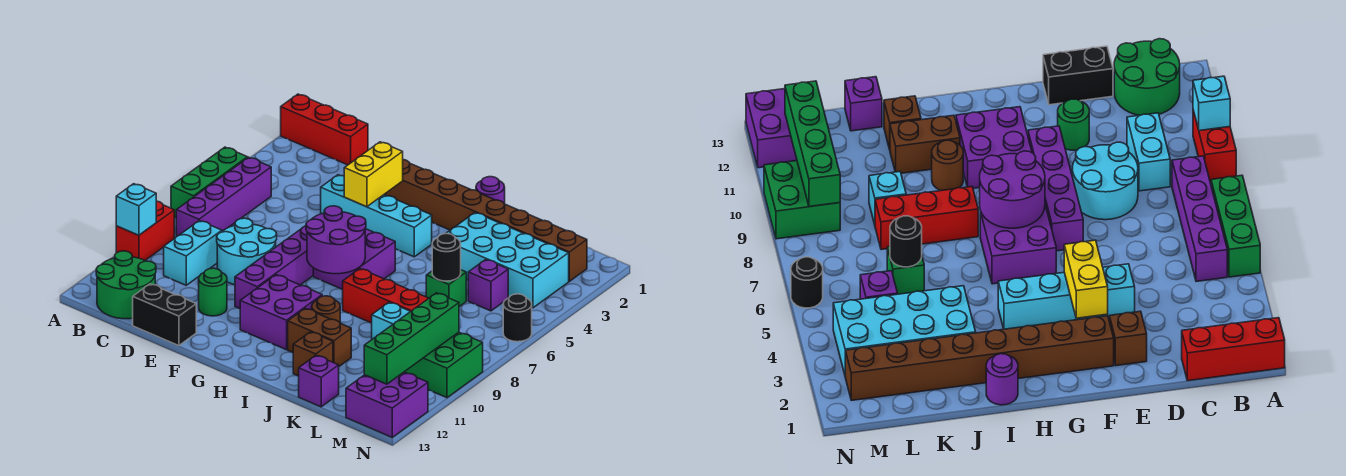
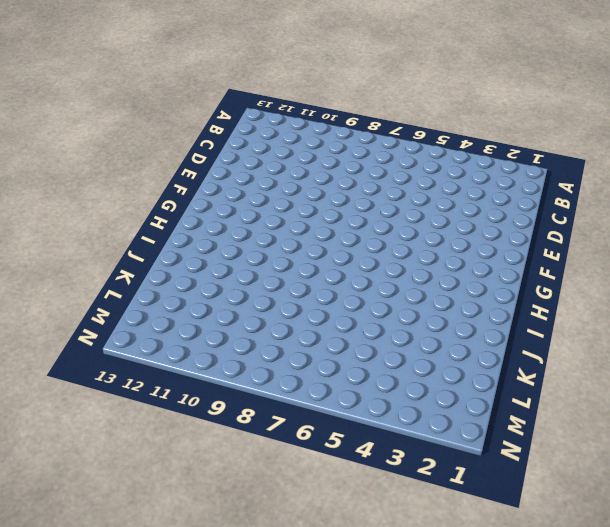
none -> red brick A1:C1 level 1
none -> green brick A5:A7 level 1
none -> red brick A9:A10 level 1
none -> purple brick B5:B8 level 1

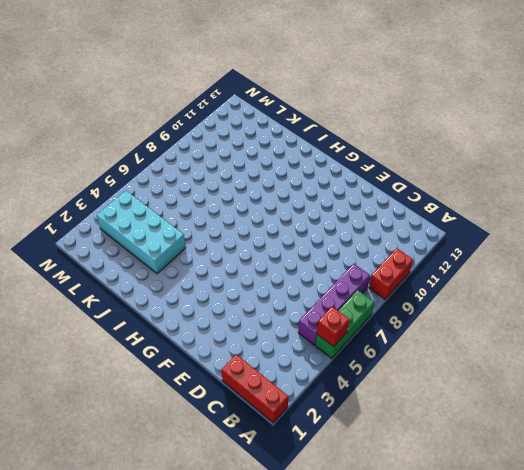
red brick A5 level 2 -> none
none -> green round brick B12:C13 level 1
none -> cyan brick C9:C10 level 1
none -> cyan round brick D8:E9 level 1
none -> black brick D13:E13 level 1

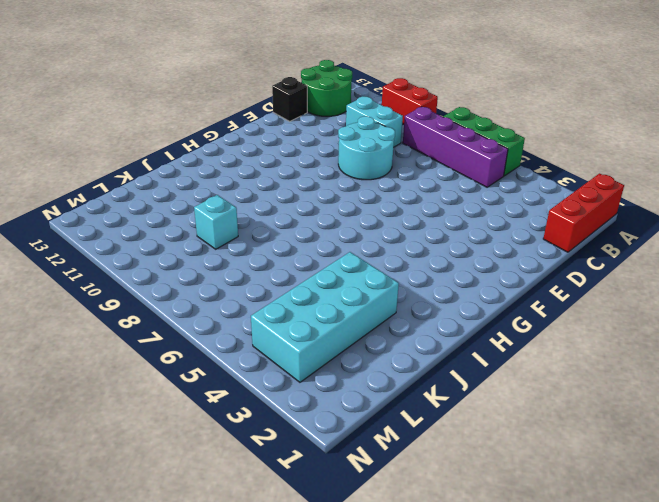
black brick D13 level 1 -> black brick D13:E13 level 1
none -> brown brick E2 level 1
none -> cyan brick E4:H4 level 1
none -> green round brick E11 level 1
none -> brown brick F2:M2 level 1

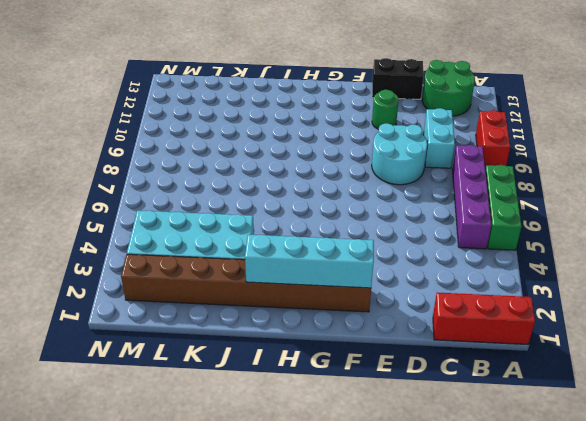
cyan brick F2:I2 level 2 -> cyan brick E4:H4 level 1
none -> brown brick E2 level 1
none -> purple brick F7:F10 level 1
none -> purple brick G6:H7 level 1
none -> purple brick G10:H11 level 1

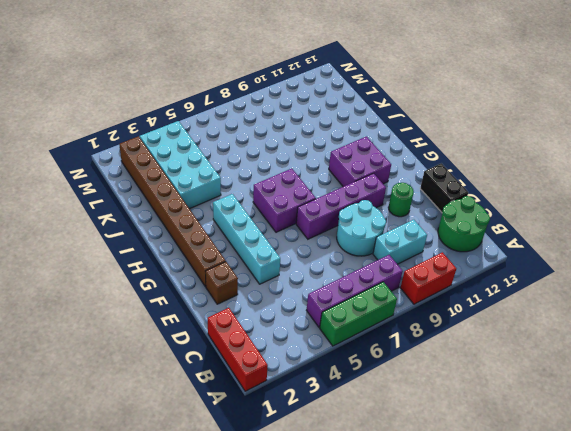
none -> purple round brick I1 level 1
none -> red brick I8:K8 level 1
none -> brown round brick I10 level 1
none -> brown brick I11:J11 level 1

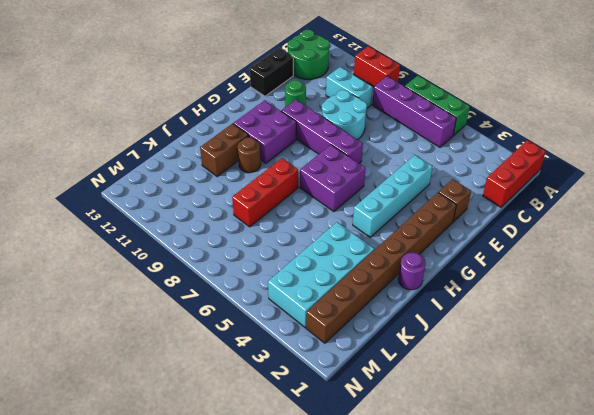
none -> brown brick J12 level 1
none -> green brick K6 level 1
none -> cyan brick K9 level 1
none -> purple brick K13 level 1

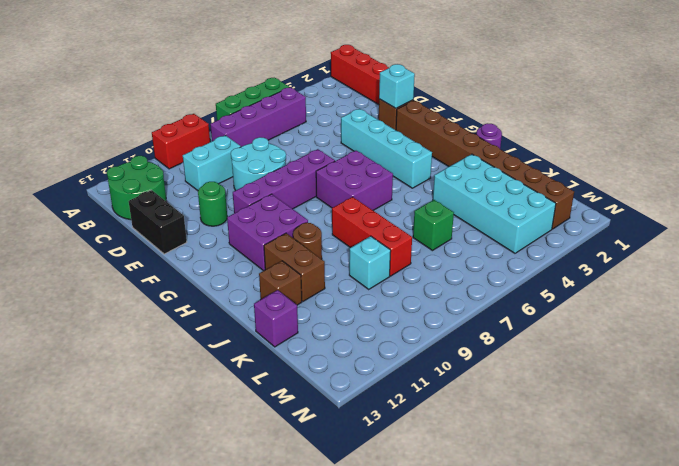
cyan brick E2 level 2 -> cyan brick A10 level 2
none -> purple brick L5 level 1
none -> green brick M9:N10 level 1
none -> purple brick M12:N13 level 1
none -> black round brick N6 level 1

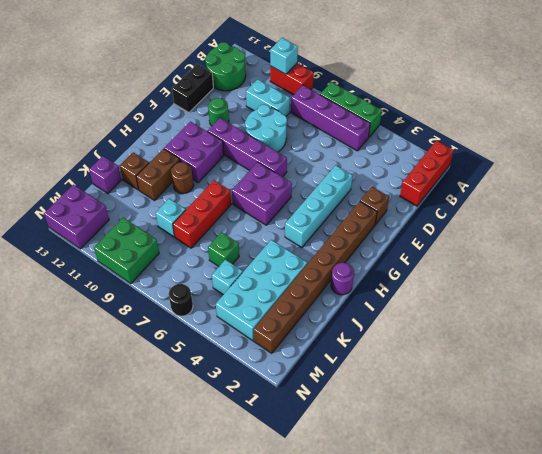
cyan brick L5 level 1 -> purple brick L5 level 1
none -> yellow brick F3:F4 level 2
none -> purple round brick G7:H8 level 2
none -> black round brick K6 level 2
none -> green brick M9:M12 level 2

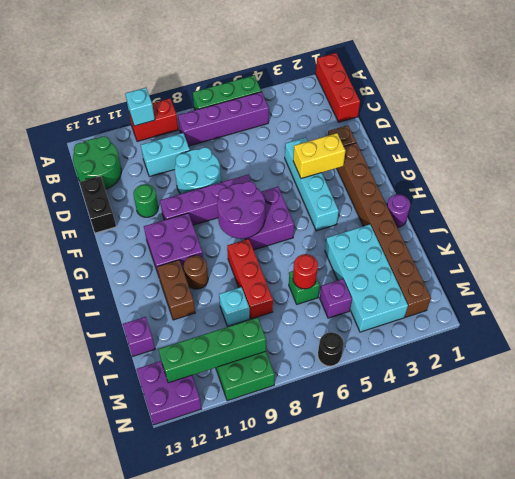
red round brick K6 level 2 -> black round brick K6 level 2
none -> brown brick J12 level 1

